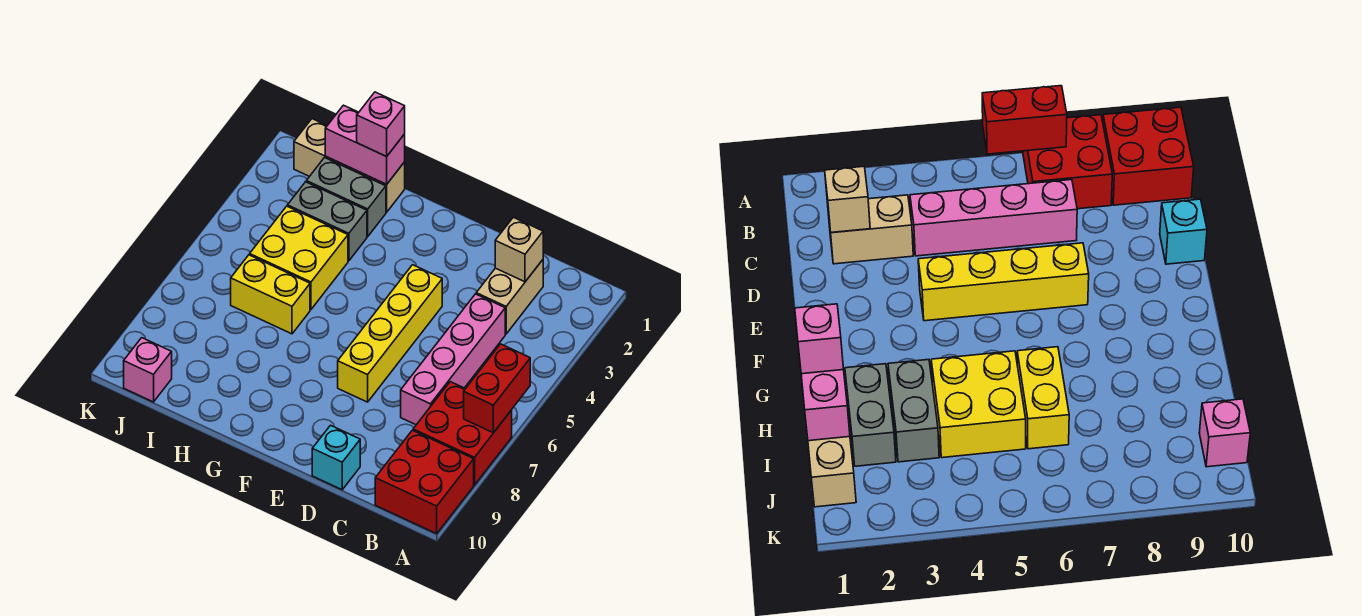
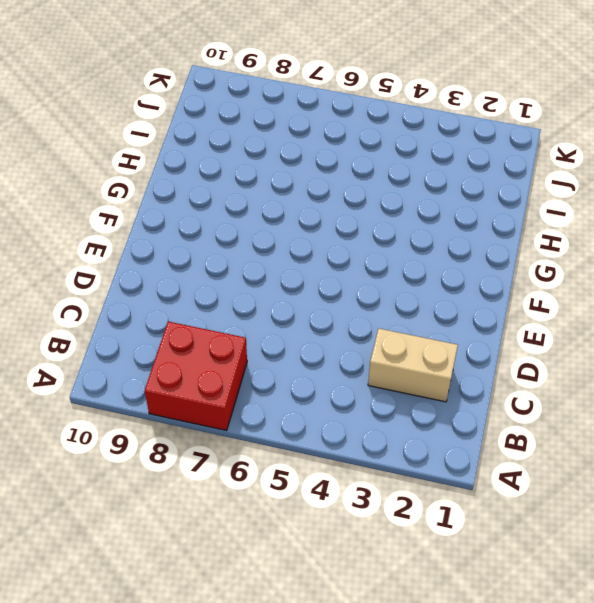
none -> red brick A9:B10 level 1
none -> pink brick C4:C7 level 1
none -> cyan brick D10 level 1

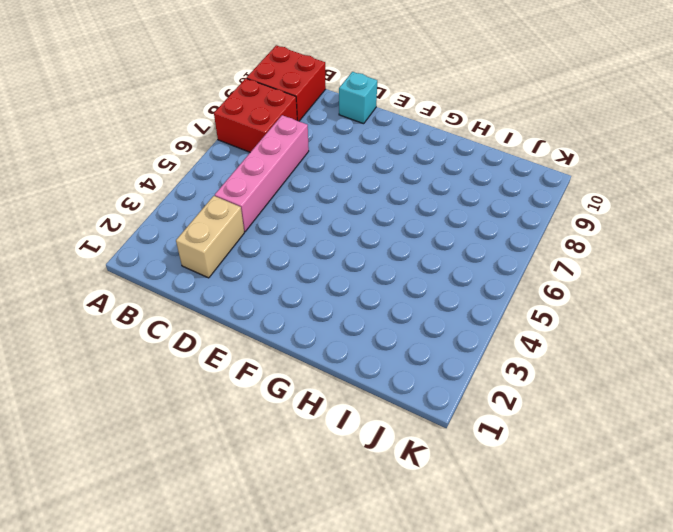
none -> yellow brick E4:E7 level 1
none -> tan brick H1:J1 level 1
none -> grey brick H2:I2 level 1

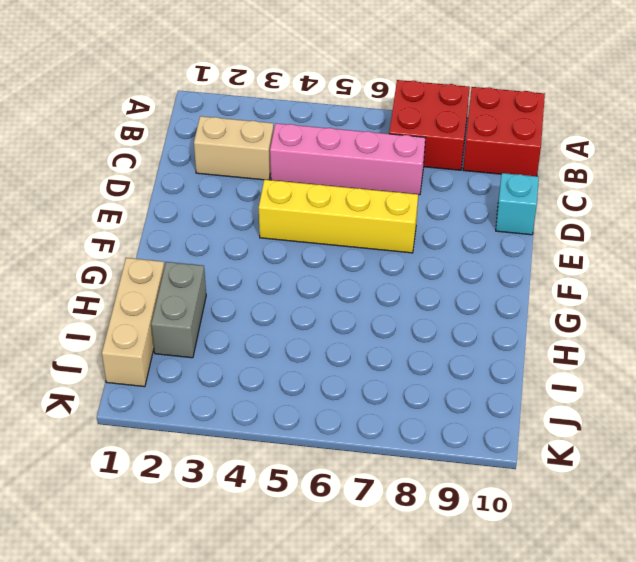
none -> grey brick H3:I3 level 1
none -> yellow brick H4:I5 level 1
none -> yellow brick H6:I6 level 1

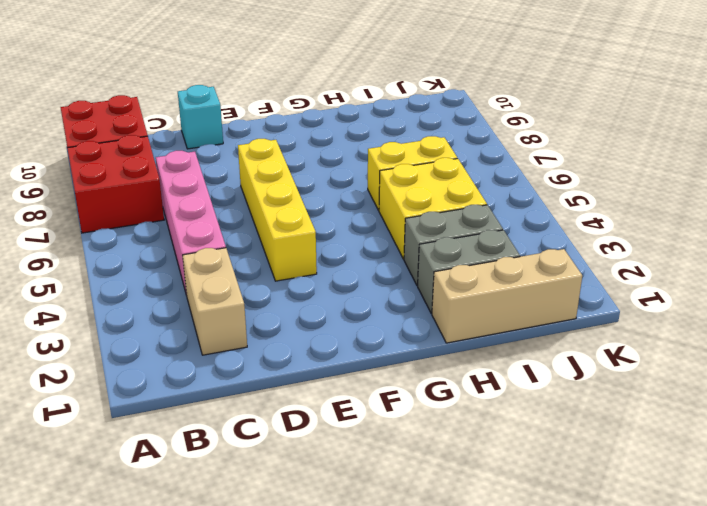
none -> pink brick J10 level 1
none -> red brick A6:A7 level 2
none -> tan brick C2 level 2

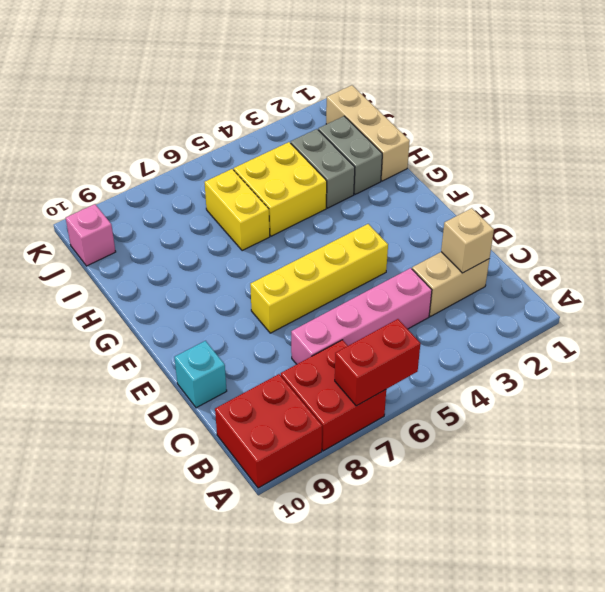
none -> pink brick H1:I1 level 2
none -> pink brick H1 level 3

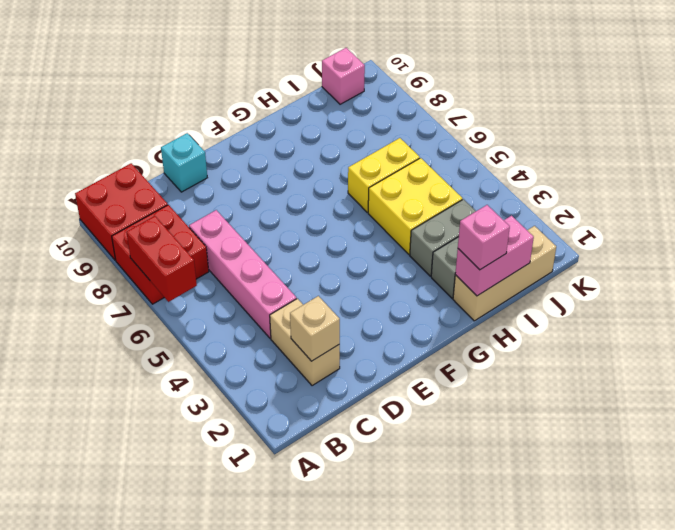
none -> yellow brick E4:E7 level 1

